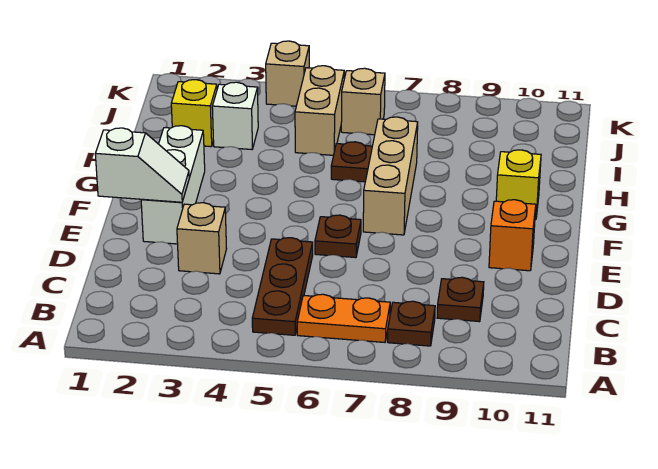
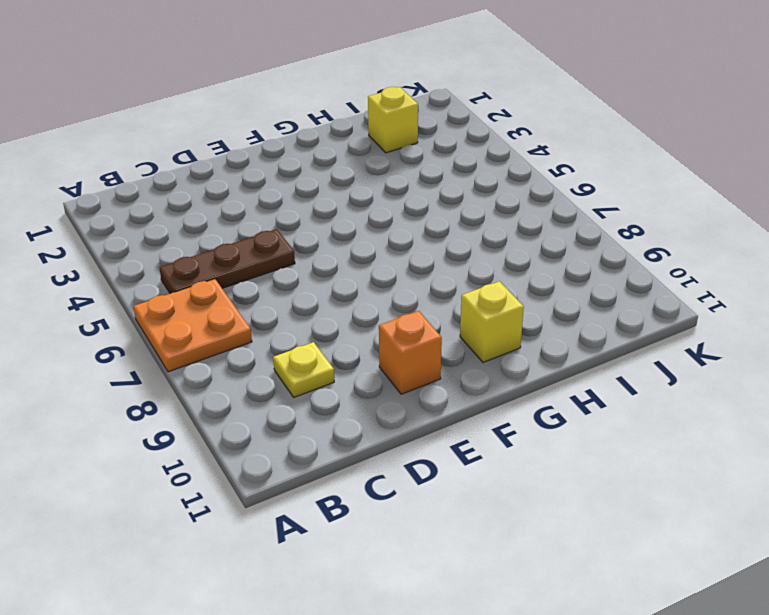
orange plate A6:B7 level 1 -> orange plate B6:B7 level 1
yellow plate C9 level 1 -> brown plate C9 level 1
none -> brown plate B8 level 1
none -> tan brick D3 level 1
none -> white brick E2:G2 level 1

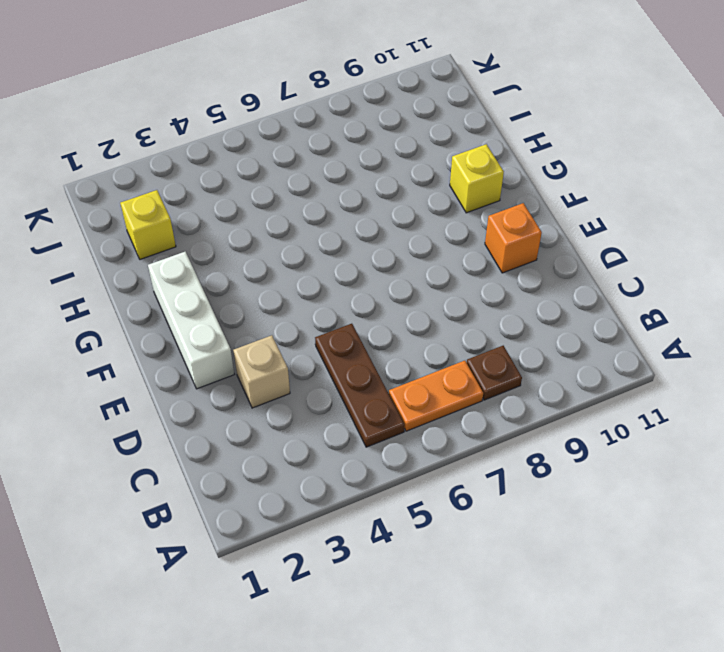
none -> brown plate C9 level 1
none -> brown plate E6 level 1
none -> tan brick F7:H7 level 1

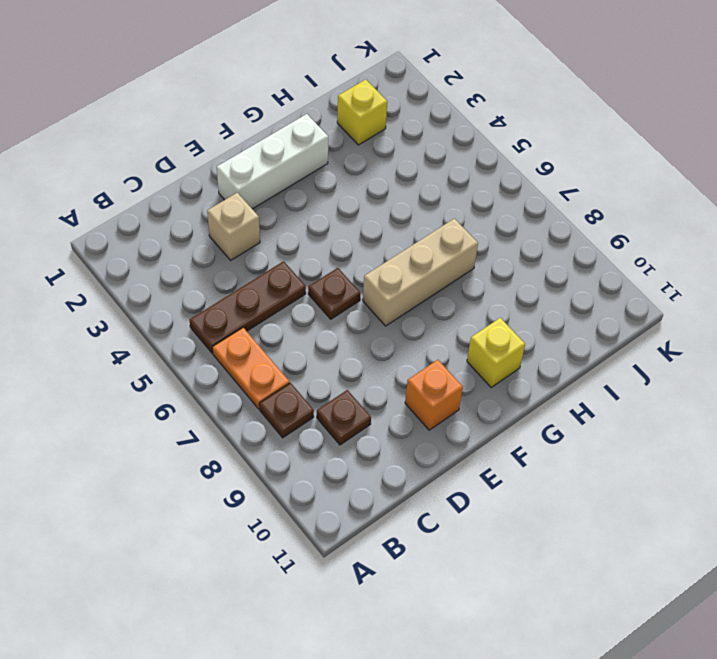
none -> brown plate H6 level 1
none -> white brick I3 level 1
none -> tan brick I5:J5 level 1

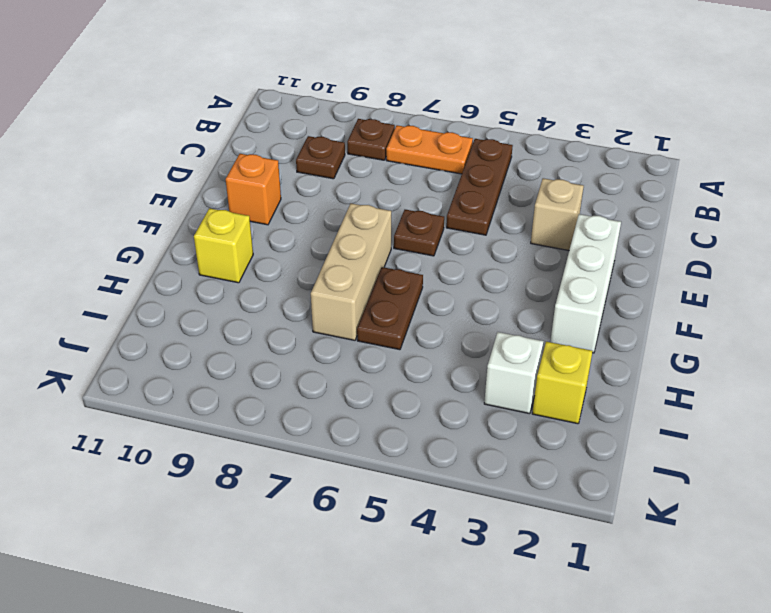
brown plate G6:H6 level 1 -> brown plate H6 level 1
none -> tan brick I5:J5 level 1
none -> tan brick J6 level 1
none -> tan brick K4 level 1

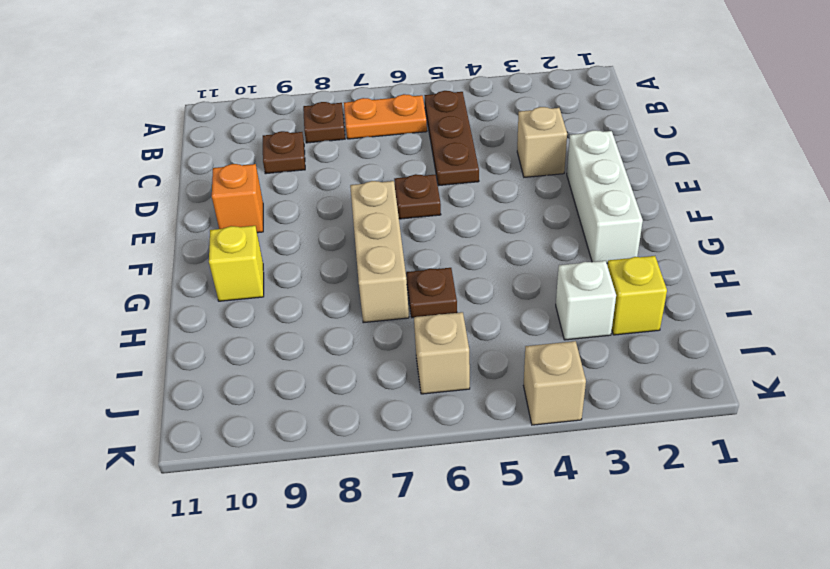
none -> tan brick I5:J5 level 1
none -> white slope E1:E2 level 2 top 1

